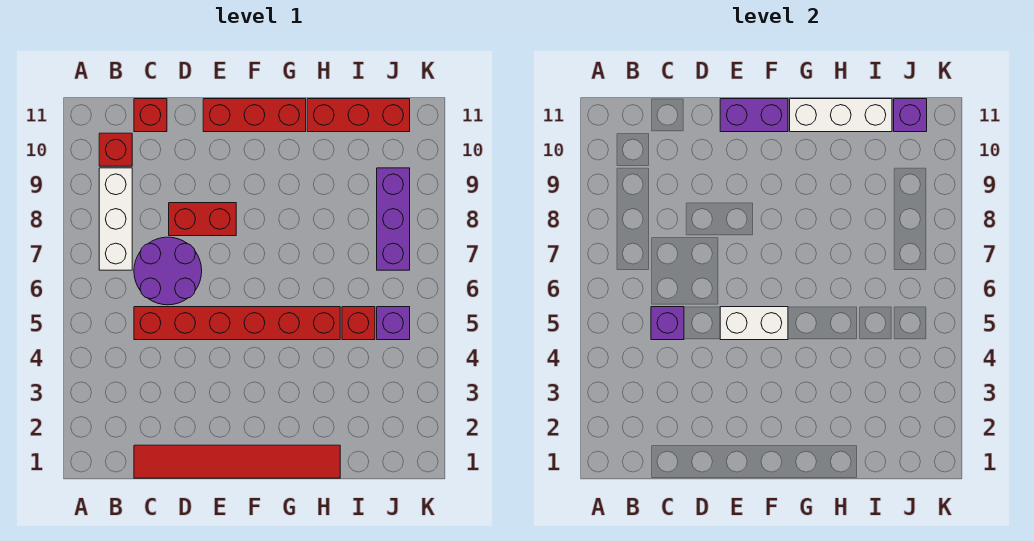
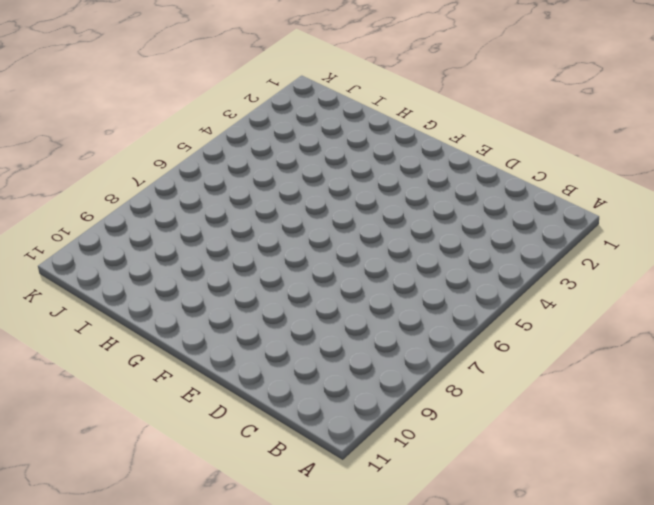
none -> white brick B7:B9 level 1
none -> red brick B10 level 1
none -> red tile C1:H1 level 1

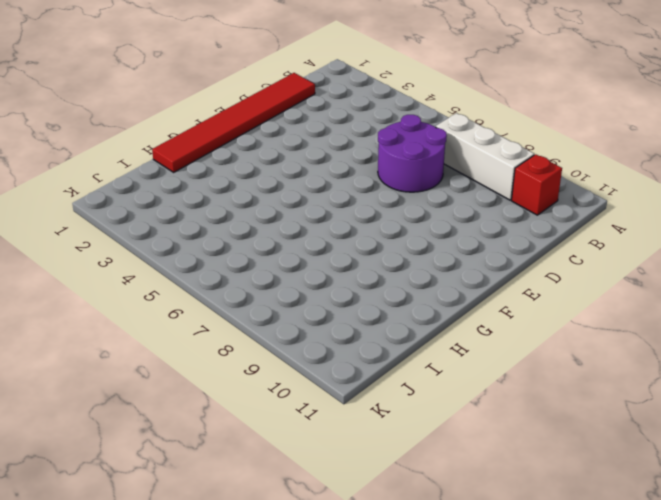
none -> red brick C5:H5 level 1
none -> red brick C11 level 1
none -> red brick D8:E8 level 1

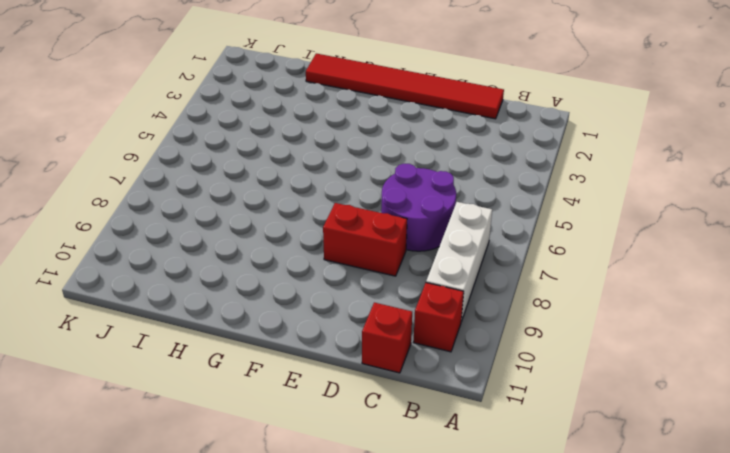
none -> red brick C5:H5 level 1
none -> red brick E11:G11 level 1
none -> red brick H11:J11 level 1

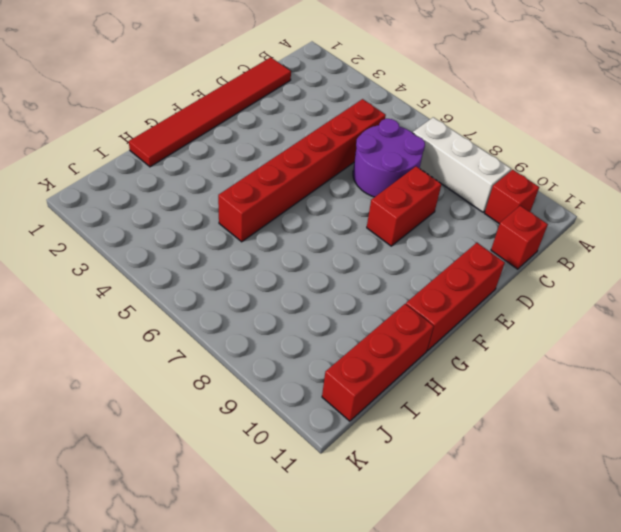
none -> red brick I5 level 1
none -> purple brick J5 level 1
none -> purple brick J7:J9 level 1

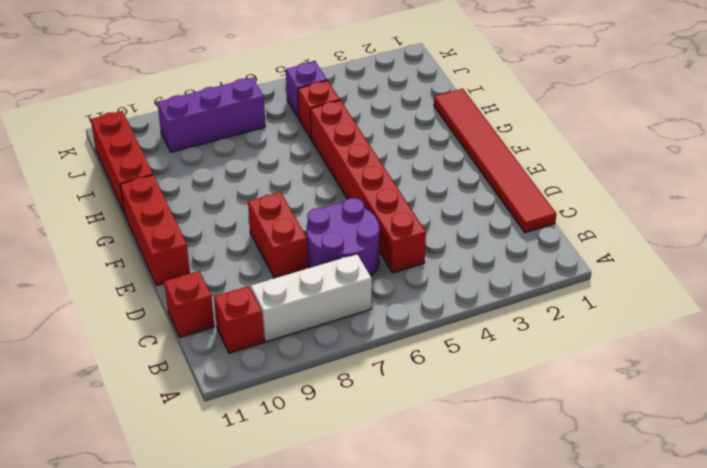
none -> purple brick C5 level 2
none -> white brick E5:F5 level 2
none -> purple brick E11:F11 level 2

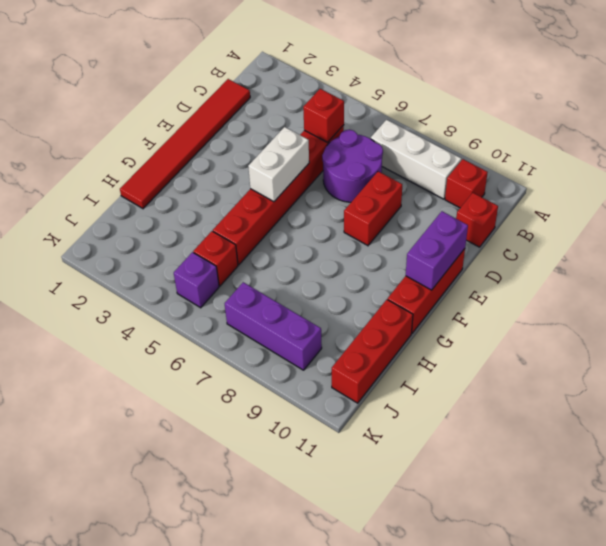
red brick C5 level 2 -> purple brick C5 level 2
none -> white brick G11:I11 level 2
none -> purple brick J11 level 2

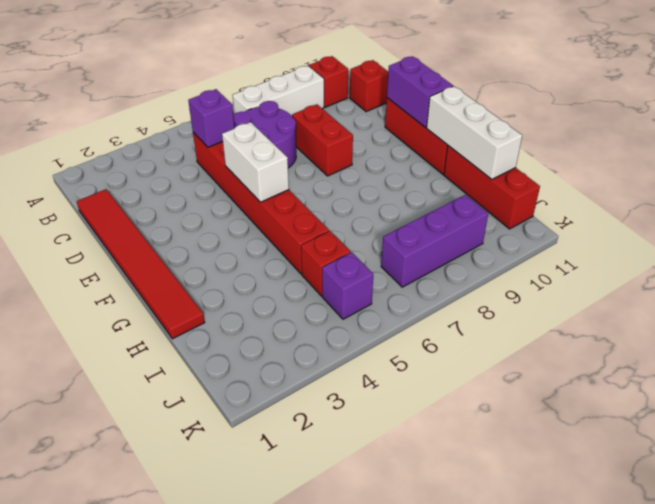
none -> purple brick J11 level 2

